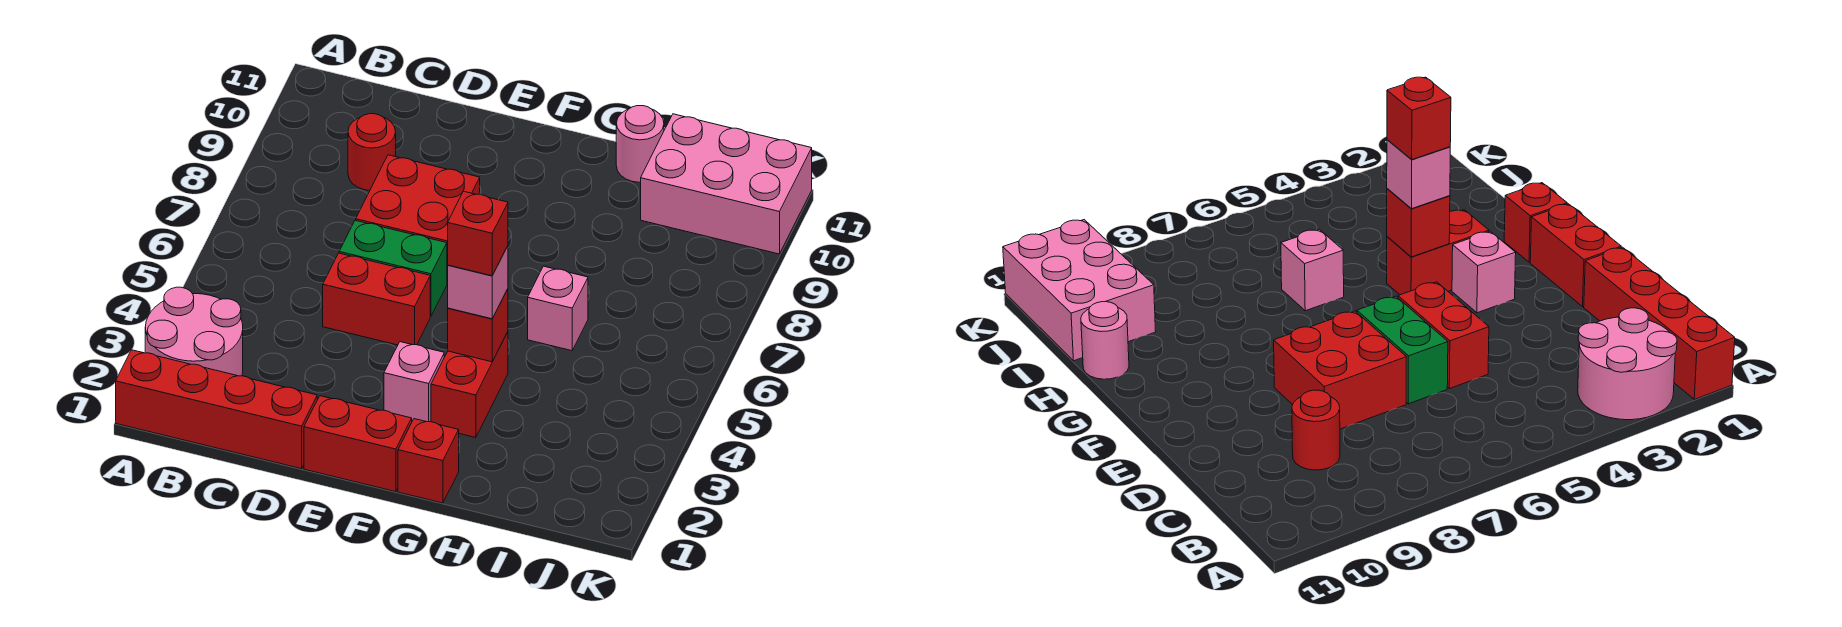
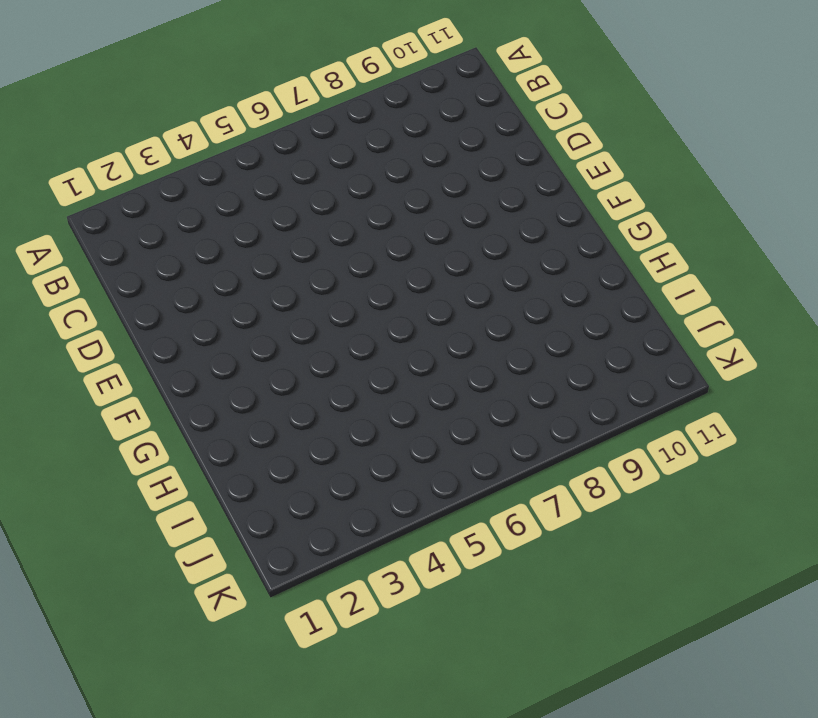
none -> red brick A1:D1 level 1
none -> pink round brick A2:B3 level 1
none -> red round brick C9 level 1

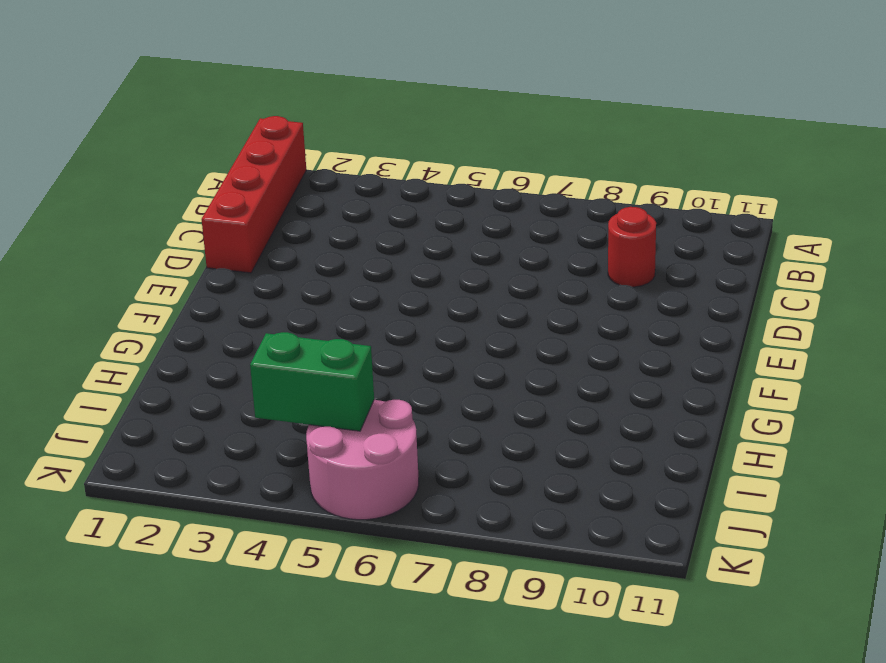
green brick J4:J5 level 2 -> green brick D6:E6 level 1
pink round brick J5:K6 level 1 -> pink round brick A2:B3 level 1
none -> red brick D5:E5 level 1
none -> red brick D7:E8 level 1
none -> red brick E1:F1 level 1

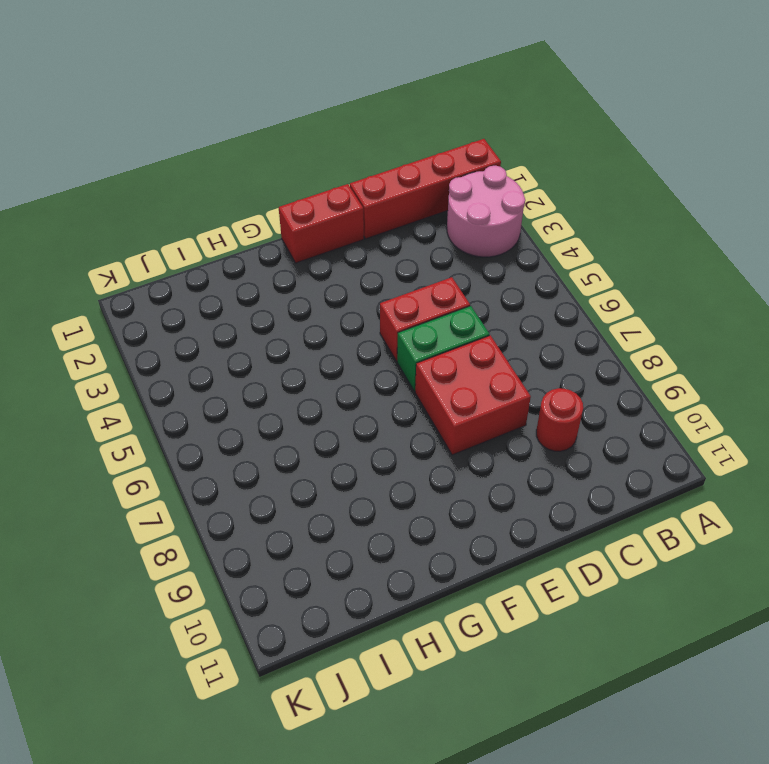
none -> pink brick F3 level 1
none -> red brick G1 level 1
none -> red brick G3:G4 level 1

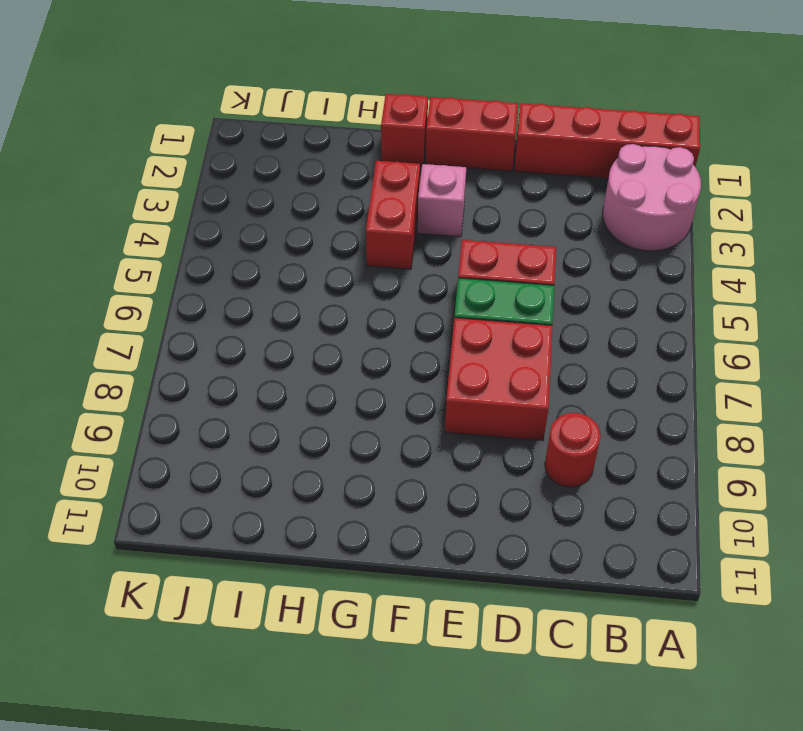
none -> pink brick H6 level 1
none -> pink round brick H11 level 1
none -> pink brick I10:K11 level 1

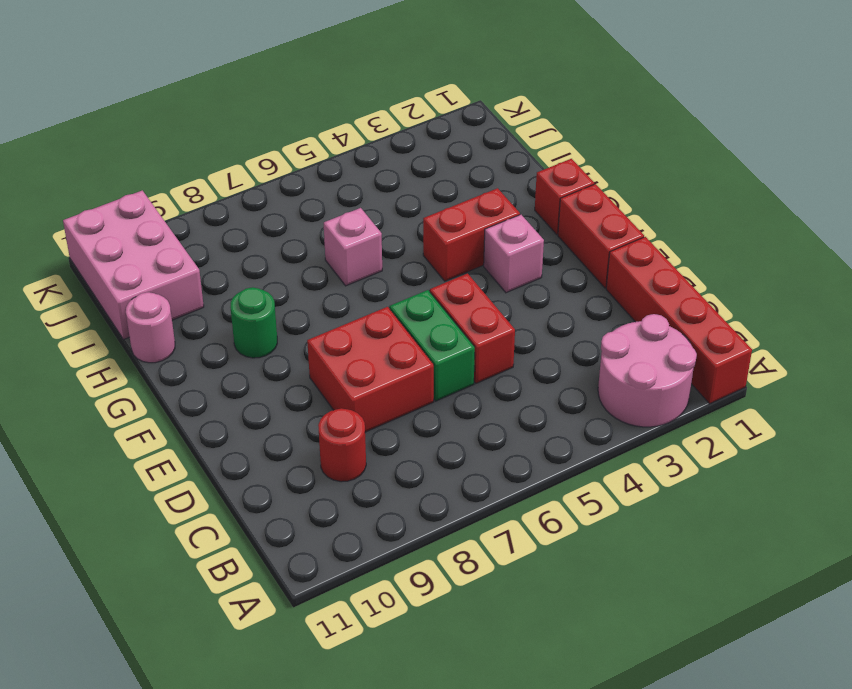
green round brick G9 level 1 -> none
none -> red brick G4 level 2
none -> pink brick G4 level 3
none -> red brick G4 level 4

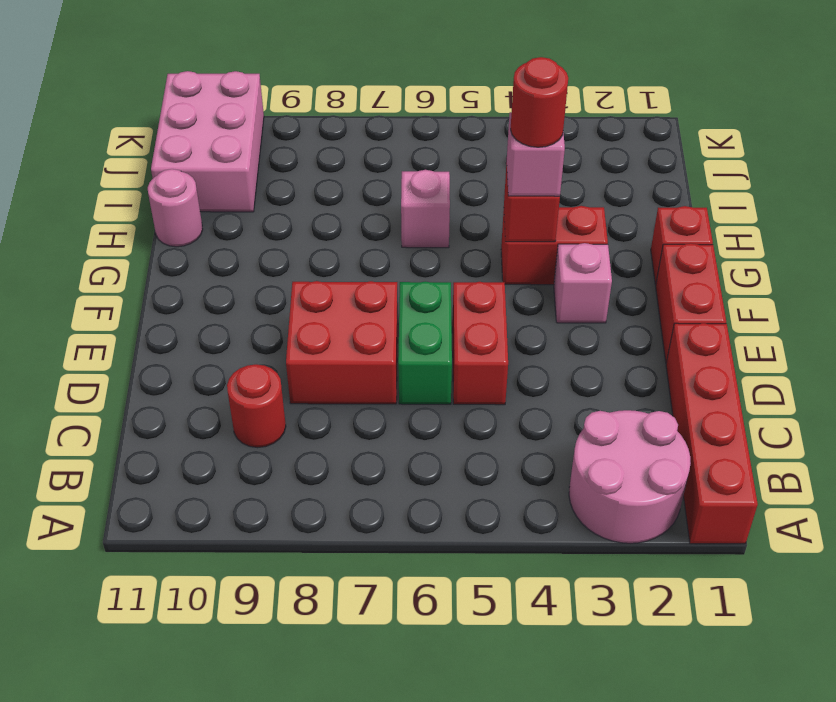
red round brick G4 level 4 -> red brick G4 level 4

